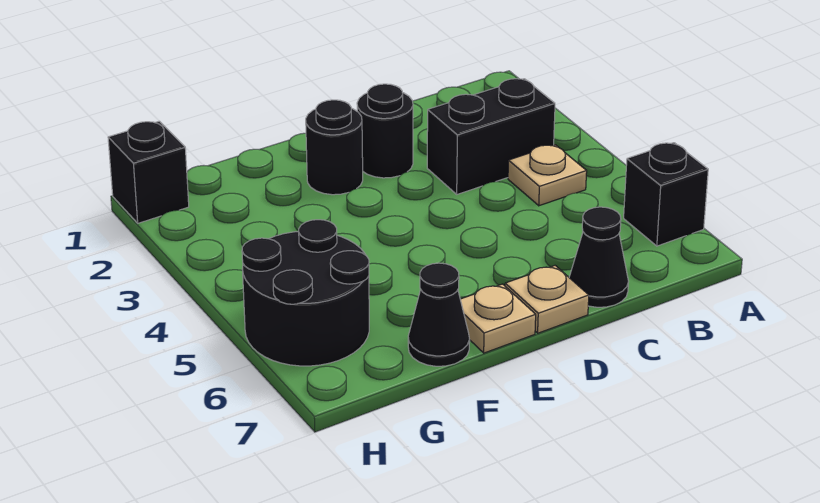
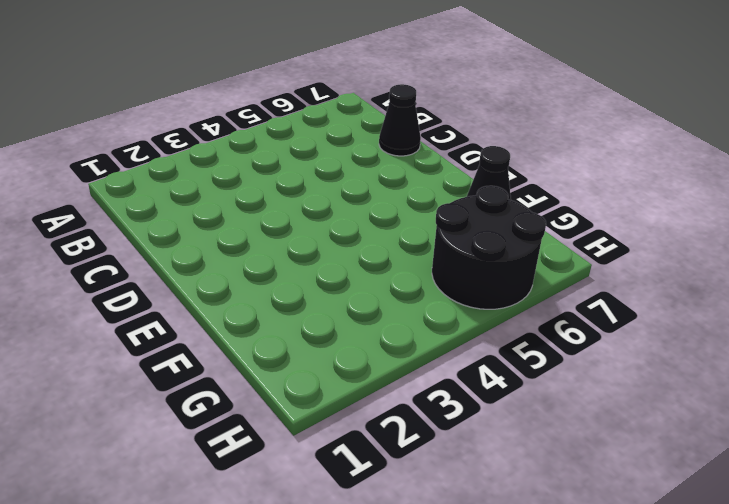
none -> black brick A6 level 1
none -> black brick B3:C3 level 1

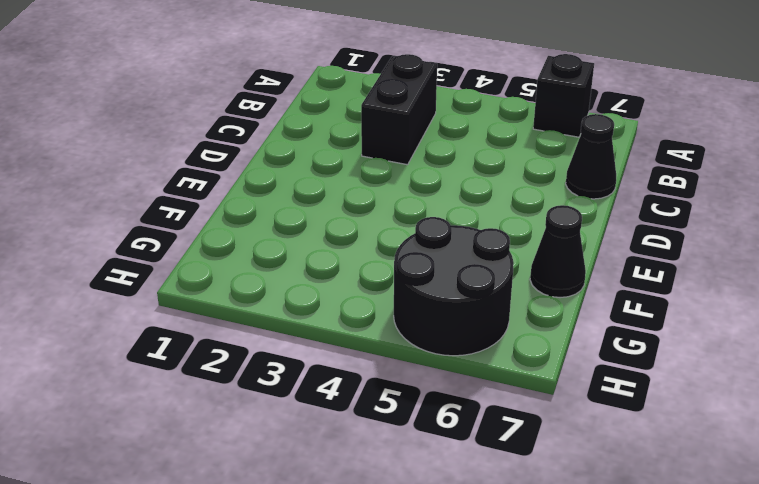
none -> tan plate B4 level 1
none -> black round brick D2 level 1

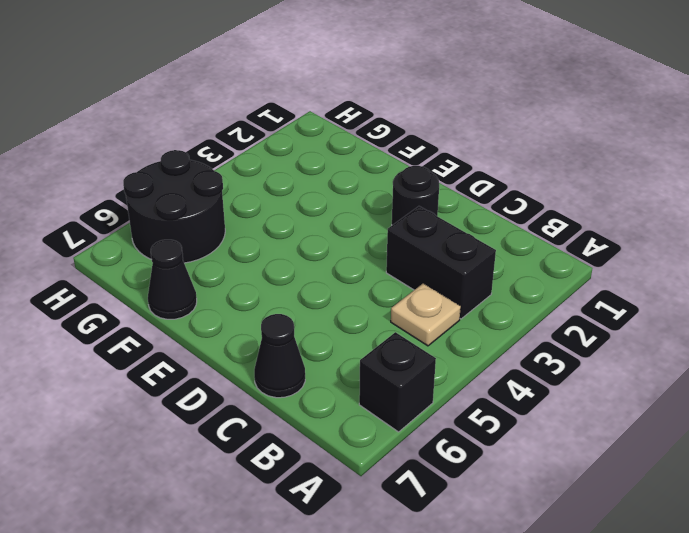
none -> tan plate D7 level 1
none -> black round brick E2 level 1

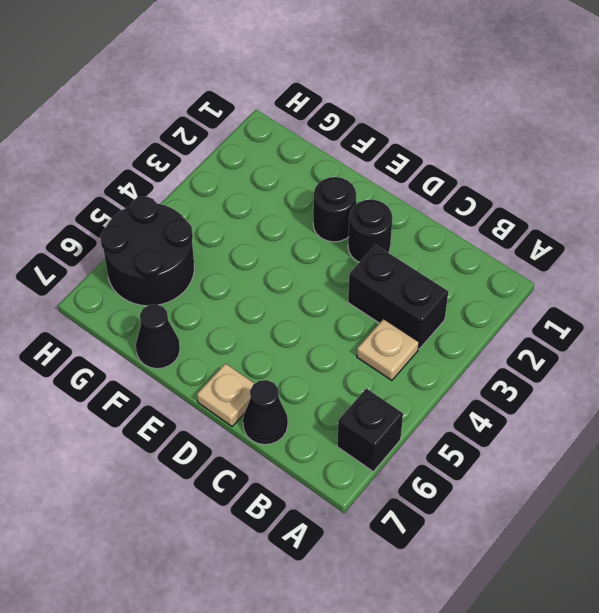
none -> tan plate E7 level 1
none -> black brick H1 level 1

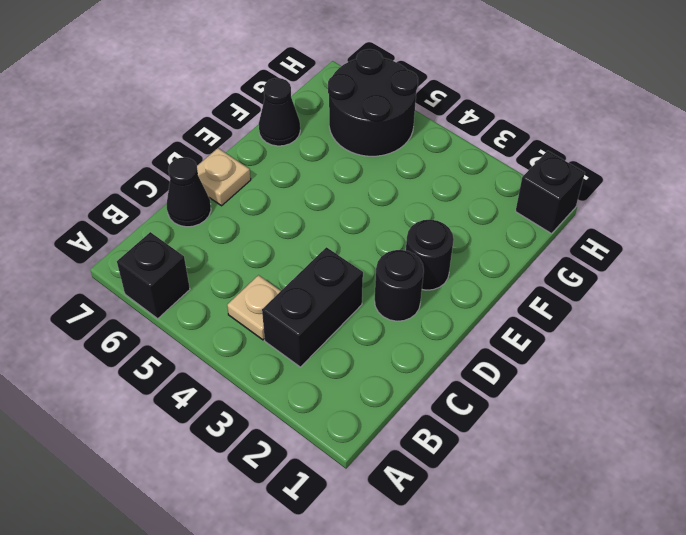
none -> tan plate E7 level 1

